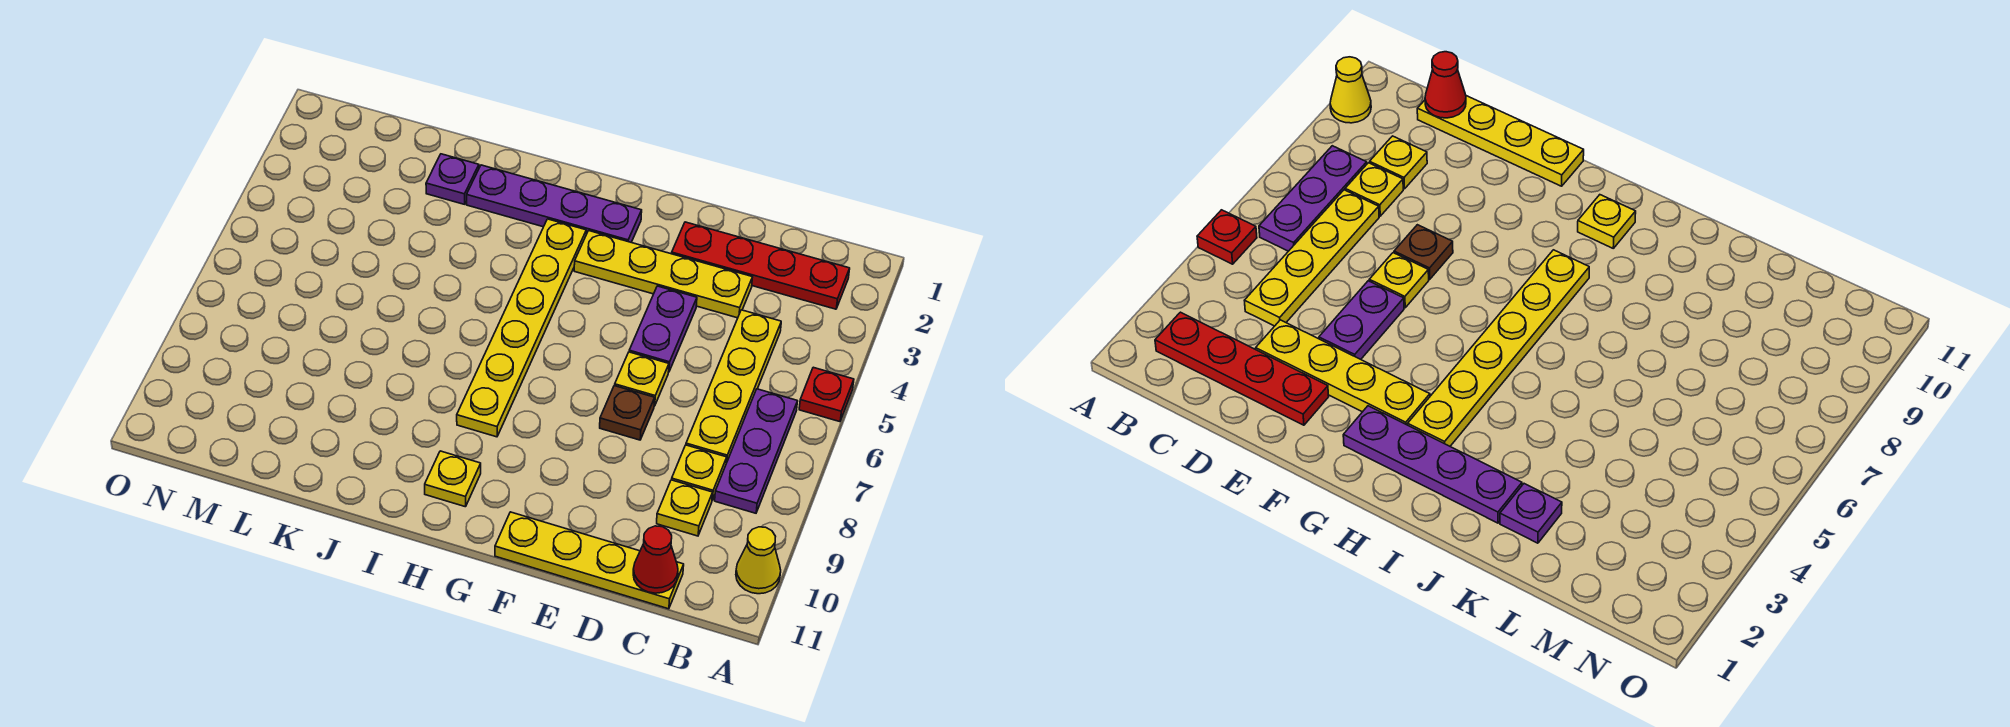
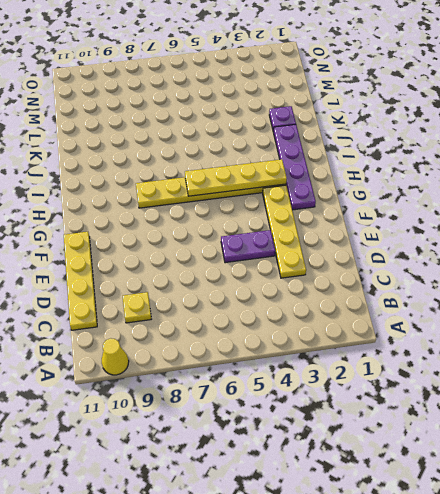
yellow plate H3:H6 level 2 -> yellow plate C4:C7 level 1
none -> red plate A5 level 1
none -> red plate B2:E2 level 1
none -> purple plate B6:B8 level 1

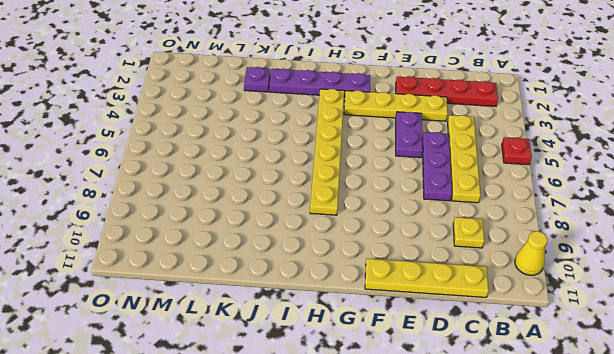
purple plate D5:D7 level 1 -> purple plate B6:B8 level 1
none -> yellow plate C8 level 1
none -> yellow plate E6 level 1
none -> brown plate E7 level 1

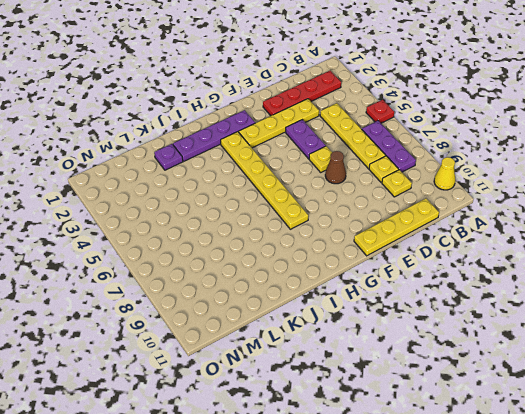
brown cone E7 level 1 -> brown plate E7 level 1
none -> yellow plate H10 level 1
none -> red cone C11 level 2

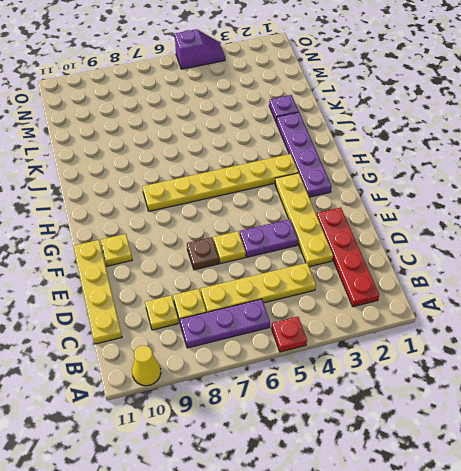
yellow plate F10 level 1 -> yellow plate H10 level 1
purple slope O4:O5 level 1 top 5 -> none
none -> red cone C11 level 2

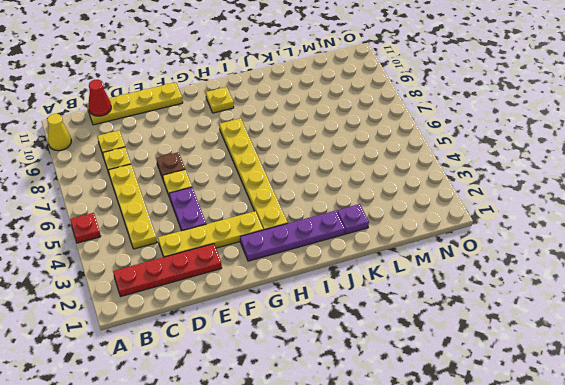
none -> purple plate B6:B8 level 1

